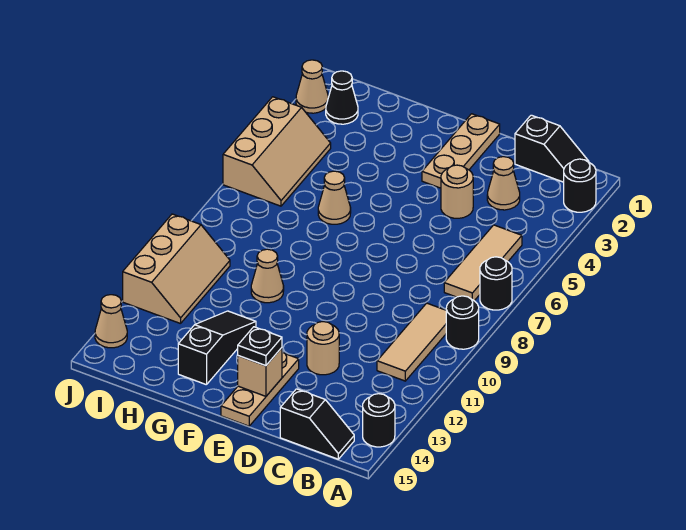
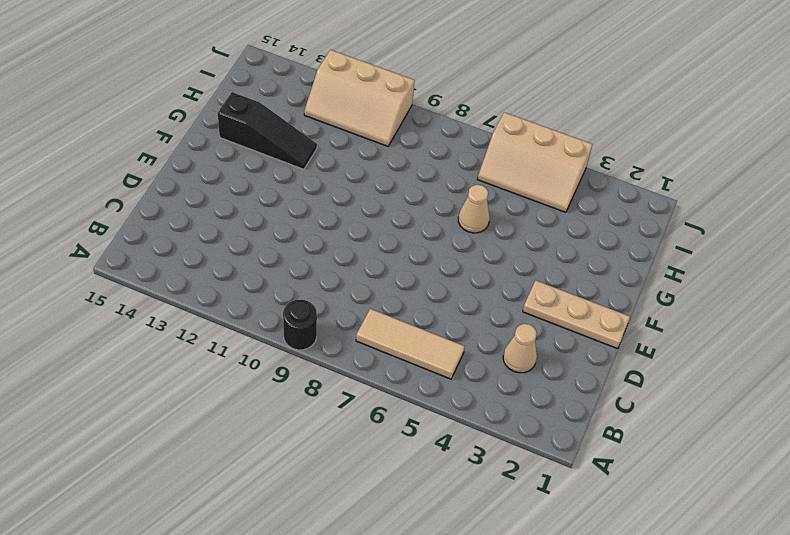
none -> black round brick A2 level 1
none -> black round brick A7 level 1
none -> black round brick A14 level 1

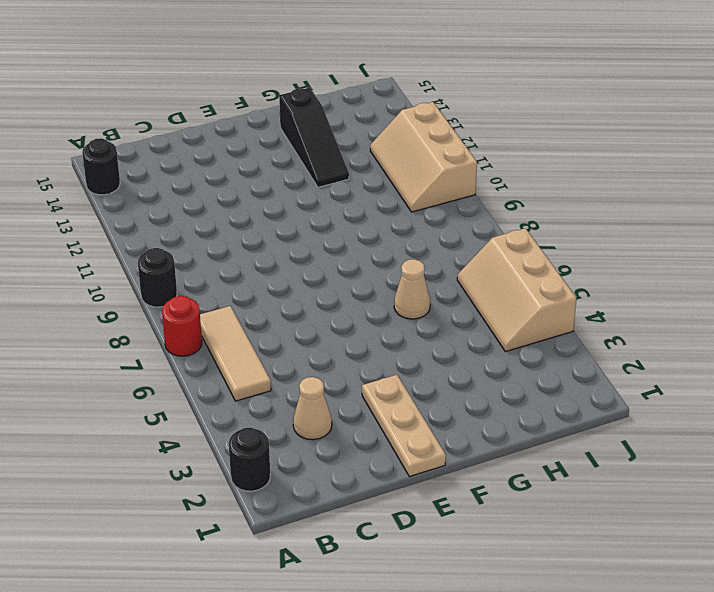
red round brick A7 level 1 -> black round brick A7 level 1
none -> black slope B1:C1 level 1 top C
none -> tan tile B9:B11 level 1
none -> black slope B15:C15 level 1 top C

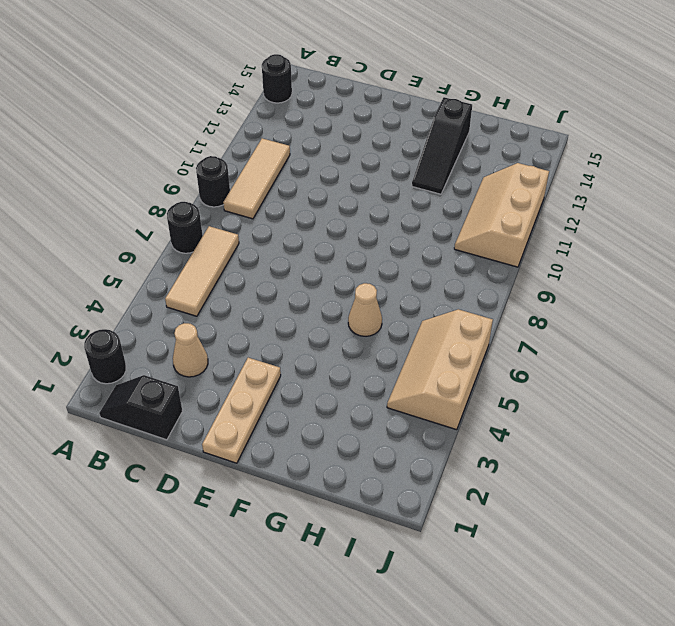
none -> black slope B15:C15 level 1 top C
none -> tan round brick D4 level 1
none -> tan round brick D12 level 1

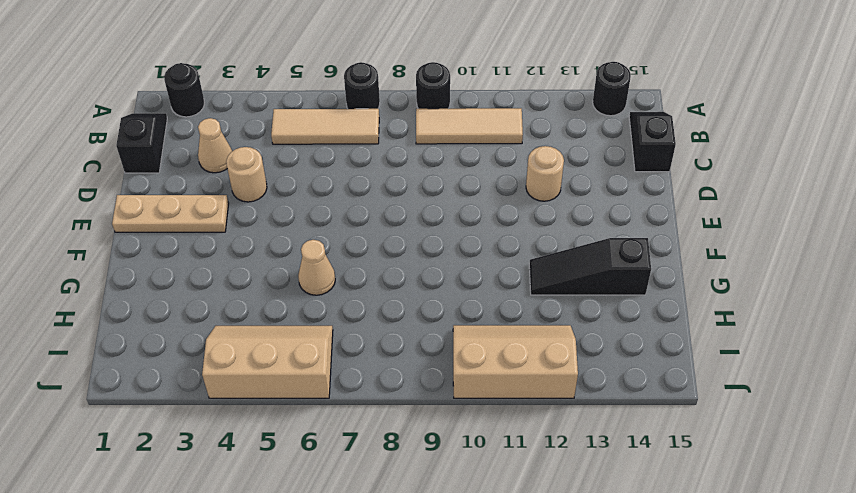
none -> tan plate E13:E15 level 1
none -> tan cone G10 level 1
none -> black cone I2 level 1

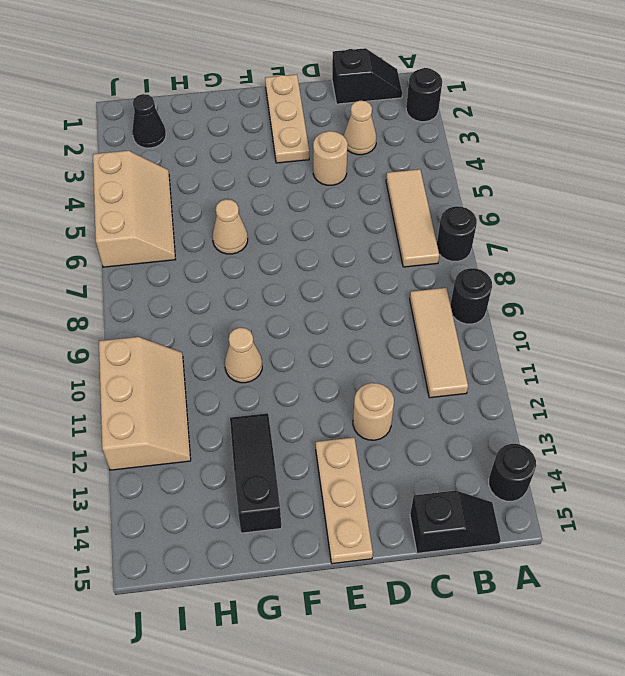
none -> tan cone J2 level 1
none -> tan cone J14 level 1
none -> tan brick E14 level 2

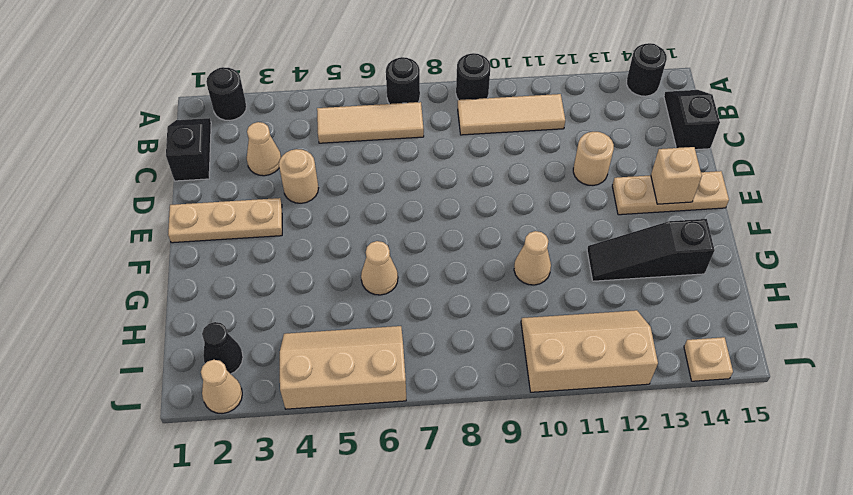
tan plate J14 level 1 -> tan cone J14 level 1
none -> black plate E14 level 3

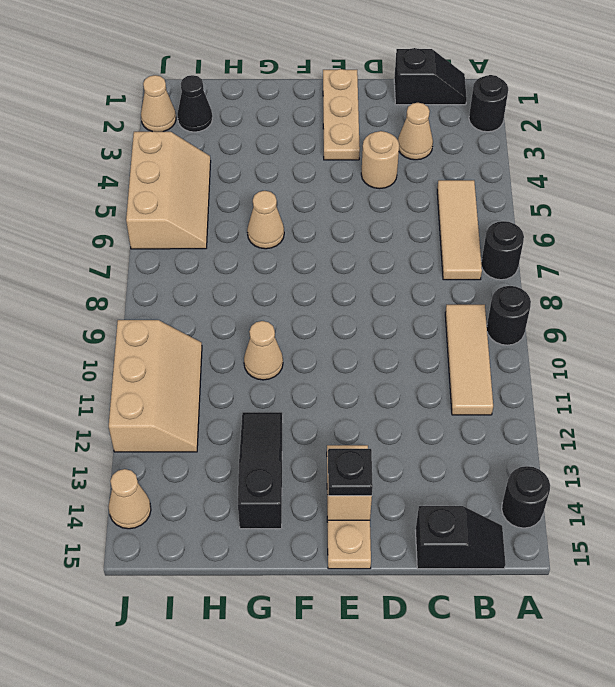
none -> tan round brick D12 level 1

